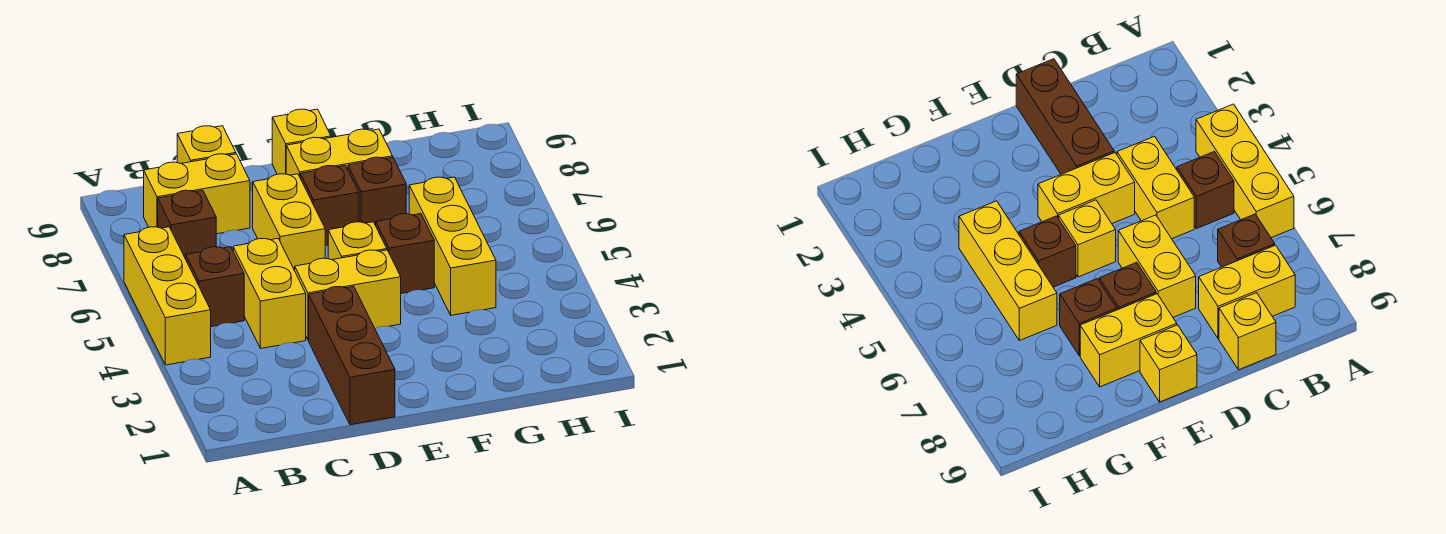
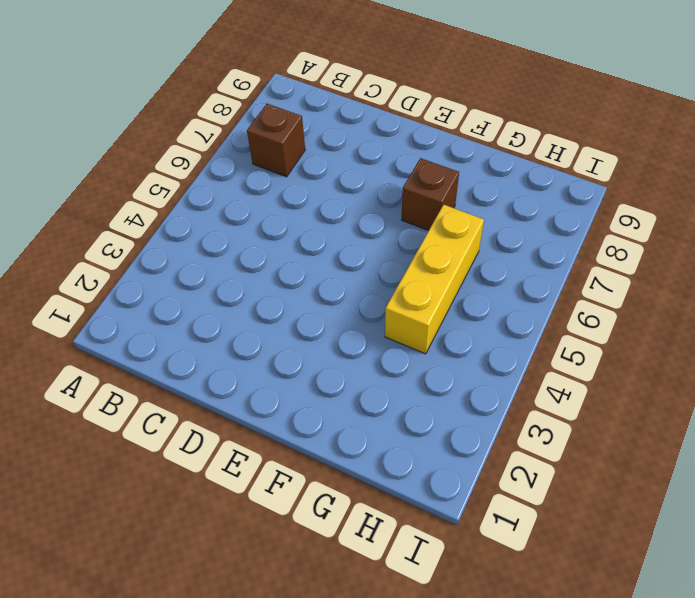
none -> yellow brick A4:A6 level 1
none -> brown brick B5 level 1
none -> yellow brick B8:C8 level 1

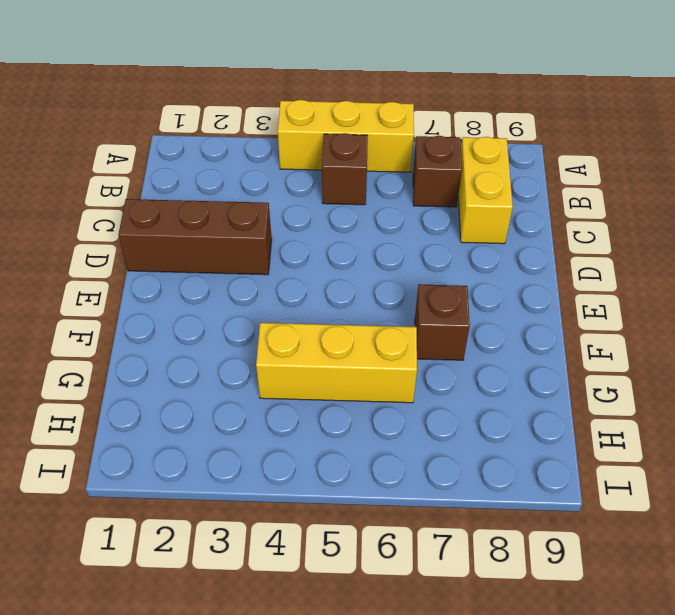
none -> yellow brick C4:C5 level 1
none -> yellow brick C9 level 1
none -> yellow brick D4:E4 level 1

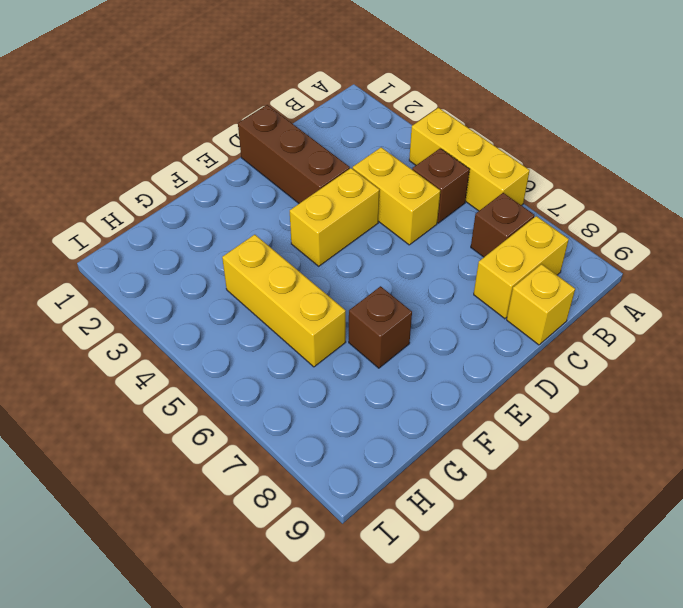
none -> yellow brick D6:D7 level 1
none -> yellow brick E5 level 1
none -> brown brick E7 level 1

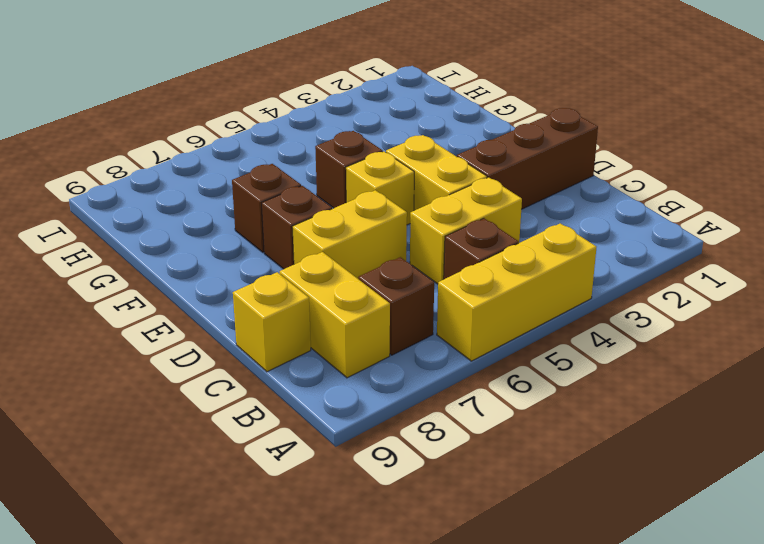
none -> yellow brick E8:F8 level 1
none -> yellow brick E9 level 1
none -> yellow brick G4:G6 level 1

